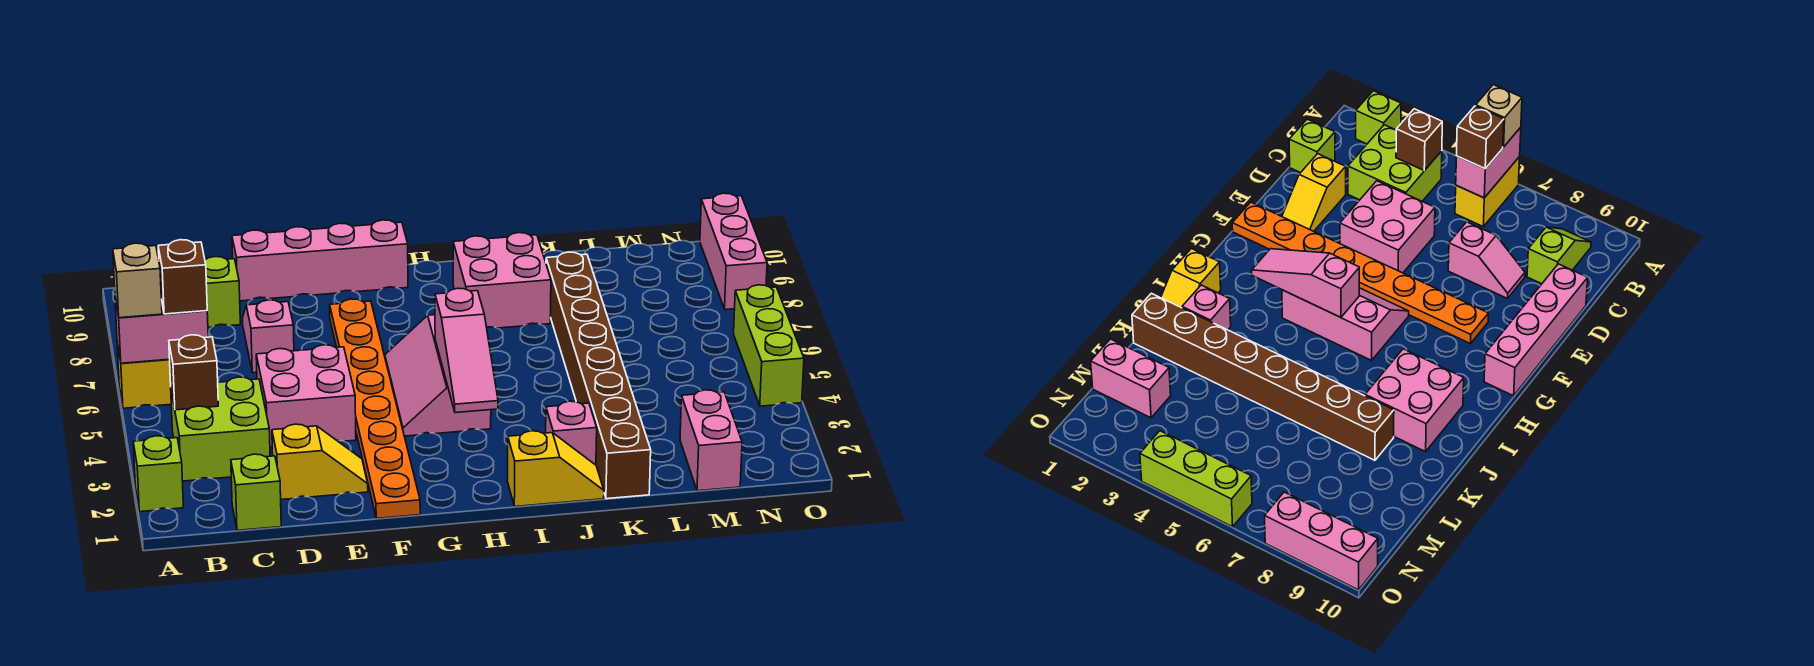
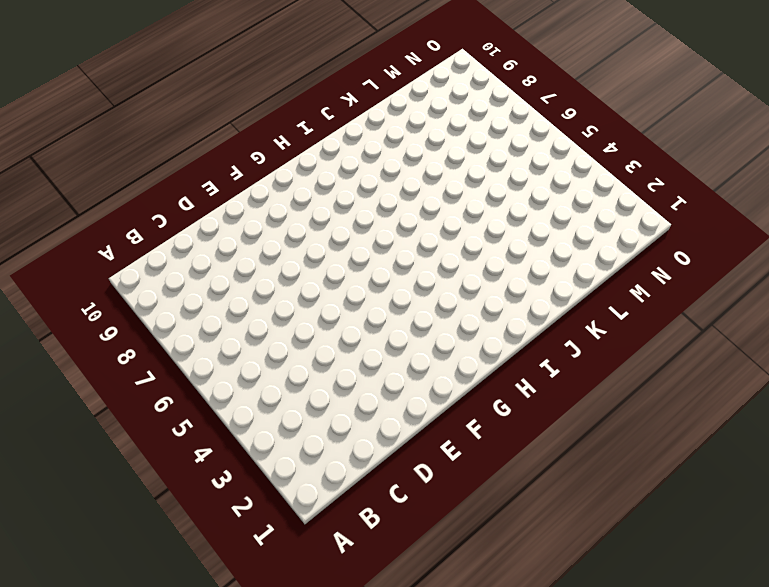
none -> lime brick A2 level 1
none -> yellow brick A6:B6 level 1
none -> lime brick B3:C4 level 1

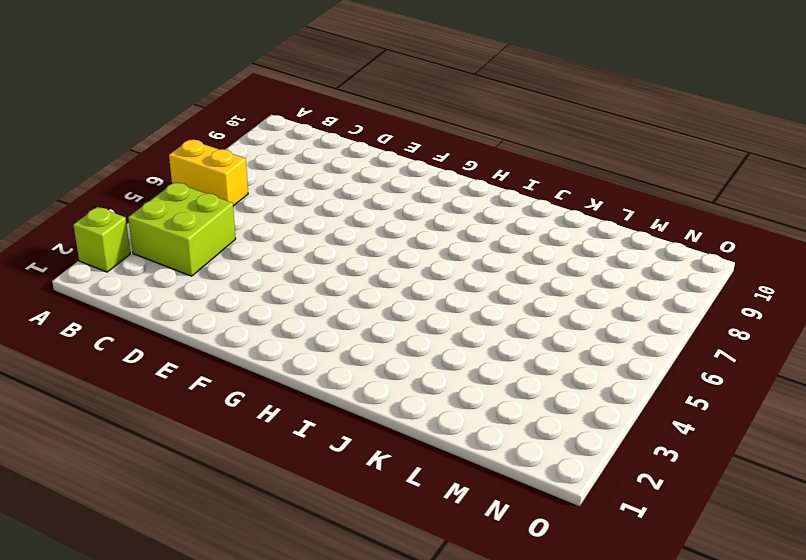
none -> lime slope B9:C9 level 1 top C
none -> lime brick C1 level 1
none -> yellow slope D2:E2 level 1 top D

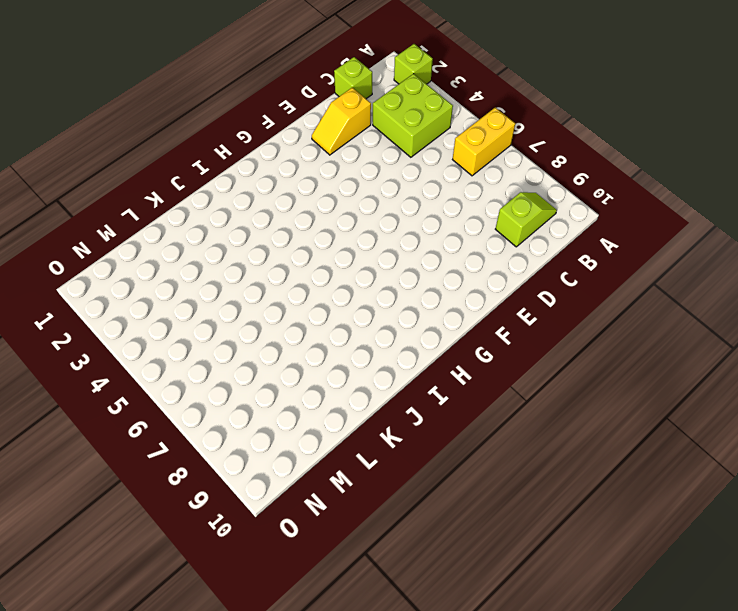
none -> pink brick D4:E5 level 1
none -> pink slope D7:D8 level 1 top 7
none -> pink brick D10:G10 level 1

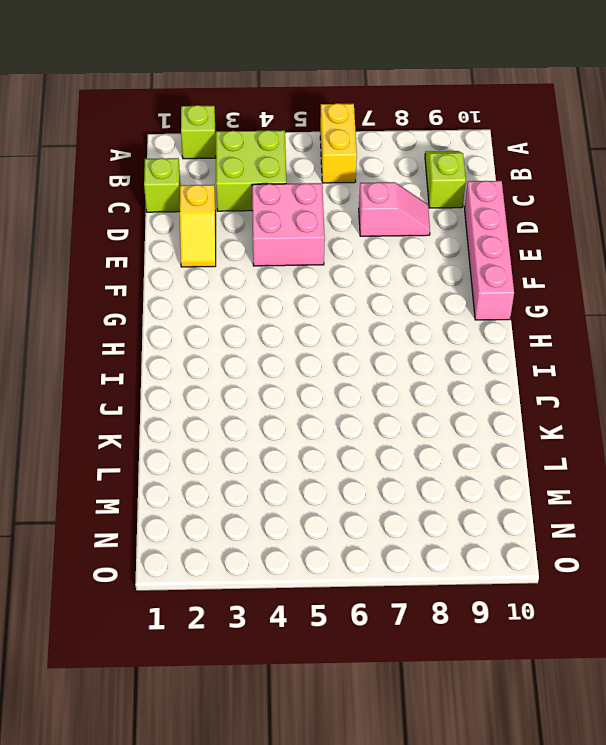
none -> orange plate F1:F8 level 1
none -> pink slope G4:H6 level 1 top H
none -> yellow slope I1:J1 level 1 top I

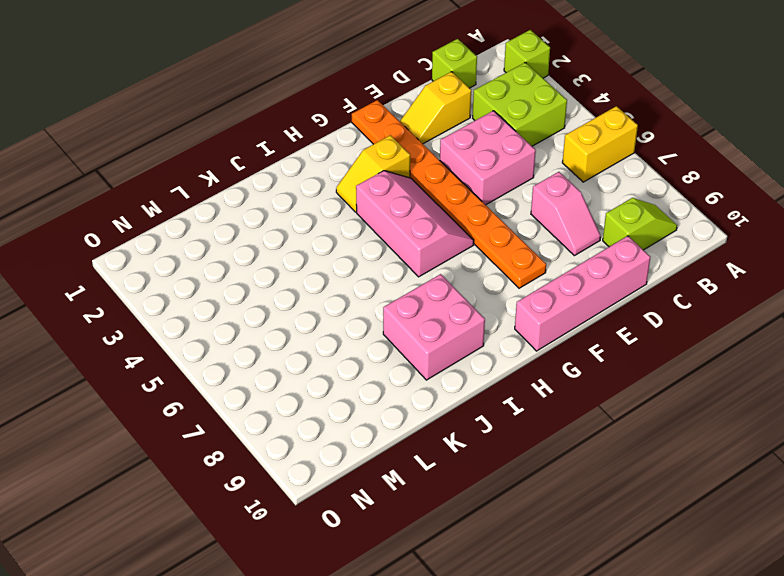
yellow slope G3:H3 level 1 top G -> yellow slope I1:J1 level 1 top I
none -> pink brick J2 level 1
none -> brown brick K1:K8 level 1
none -> pink brick M1:M2 level 1

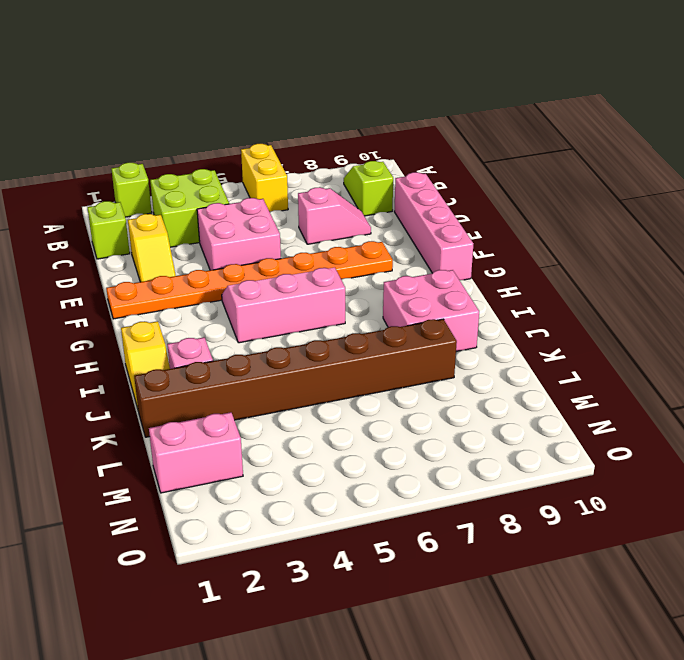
none -> lime brick O4:O6 level 1
none -> pink brick O8:O10 level 1
none -> pink brick A6:B6 level 2

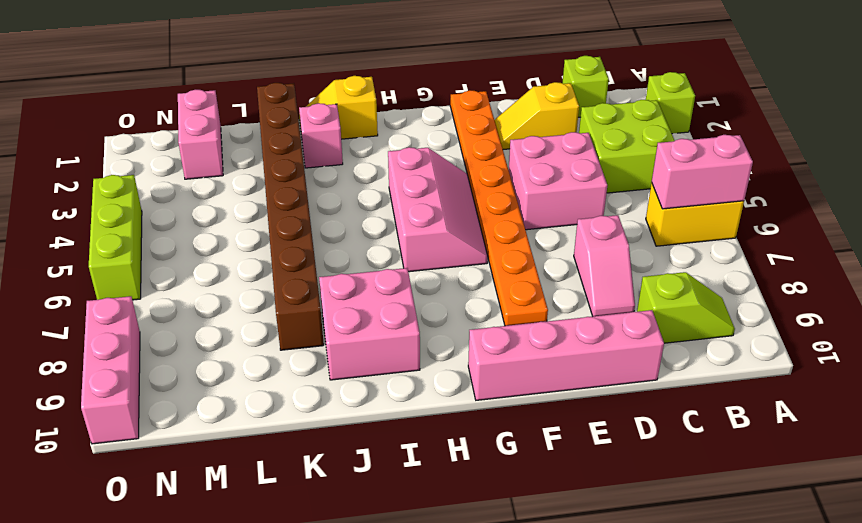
none -> brown brick B4 level 2
none -> pink slope H3:H5 level 2 top 5
none -> tan brick A6 level 3

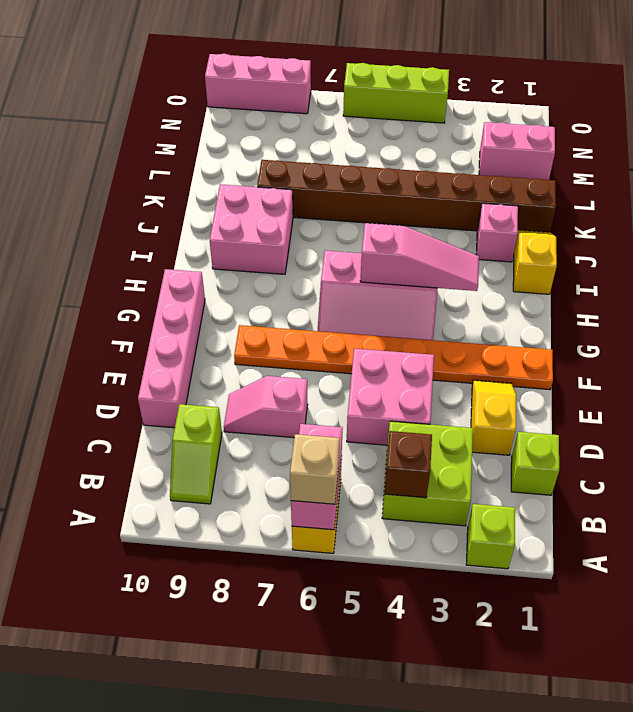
none -> brown brick B6 level 3

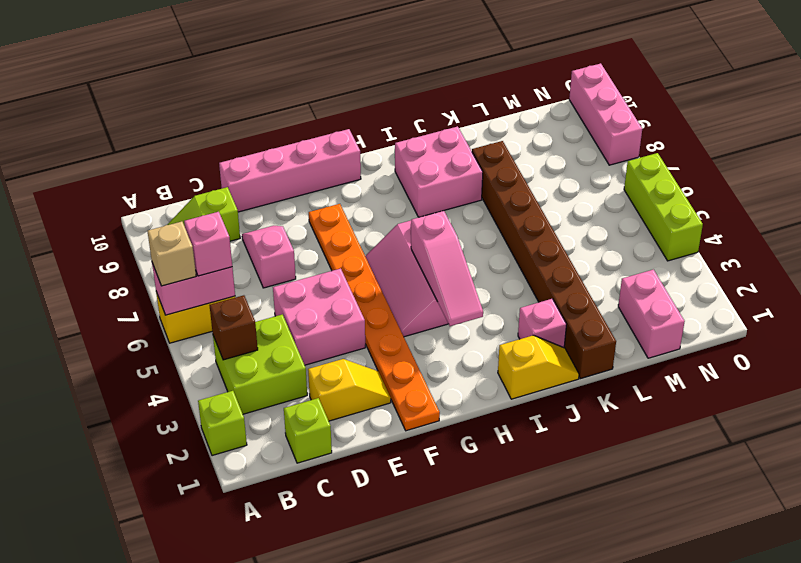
pink brick B6 level 3 -> brown brick B6 level 3

